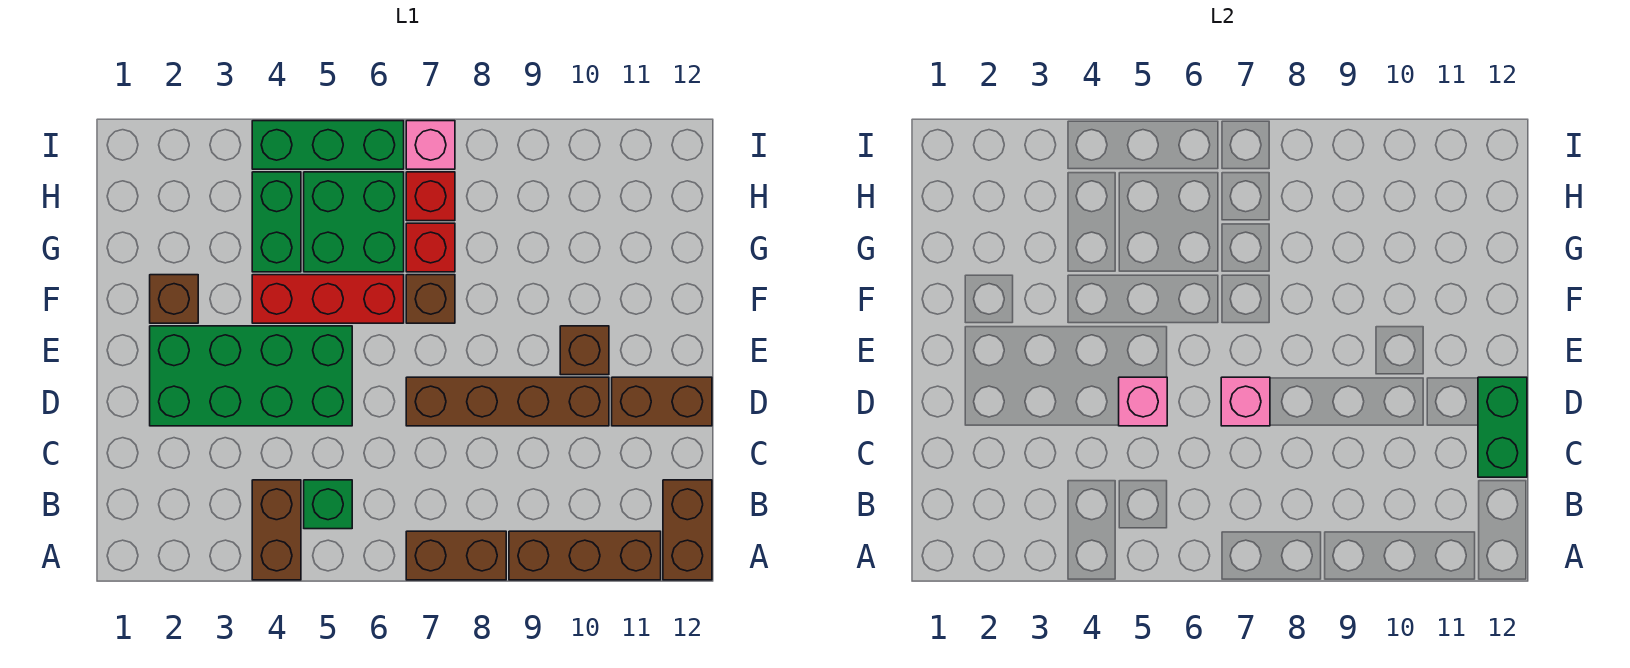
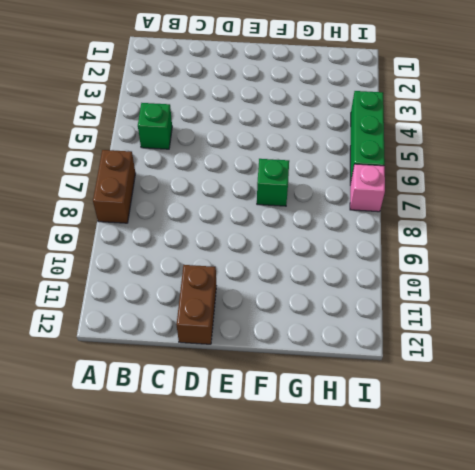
green brick F7 level 1 -> brown brick F7 level 1
none -> brown brick A4:B4 level 1
none -> brown brick A9:A11 level 1
none -> brown brick A12:B12 level 1

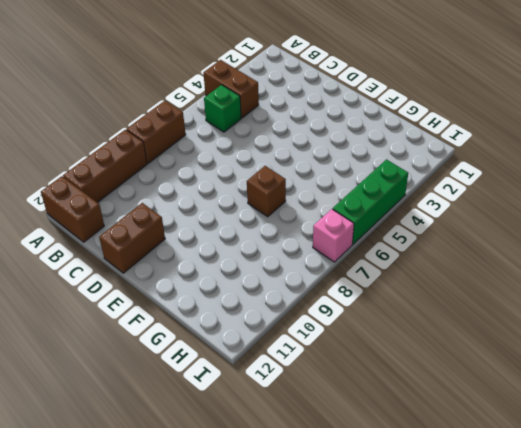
none -> green brick D2:E5 level 1
none -> brown brick D7:D10 level 1
none -> brown brick E10 level 1

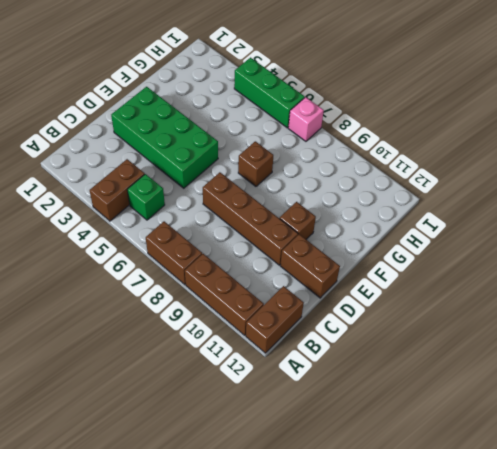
none -> brown brick F2 level 1
none -> red brick F4:F6 level 1
none -> green brick G4:H4 level 1

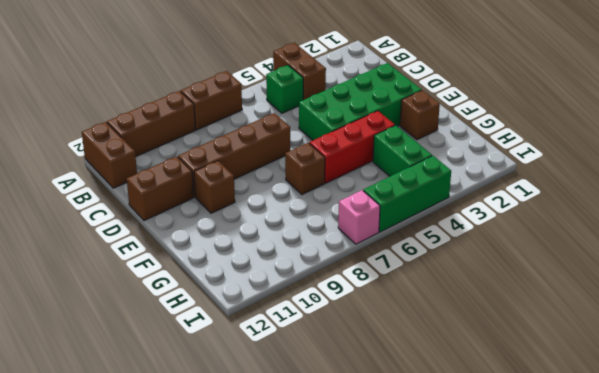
none -> green brick G5:H6 level 1
none -> red brick G7 level 1
none -> red brick H7 level 1

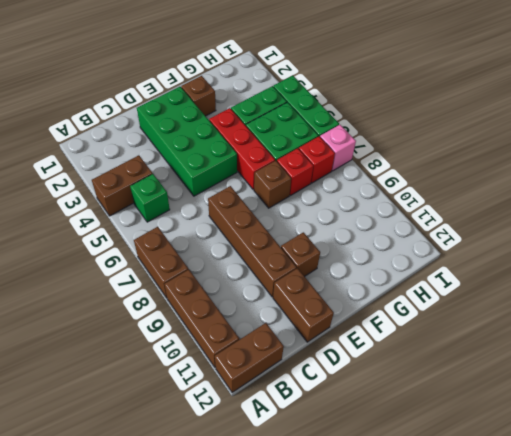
none -> green brick C12:D12 level 2
none -> pink brick D5 level 2
none -> pink brick D7 level 2

